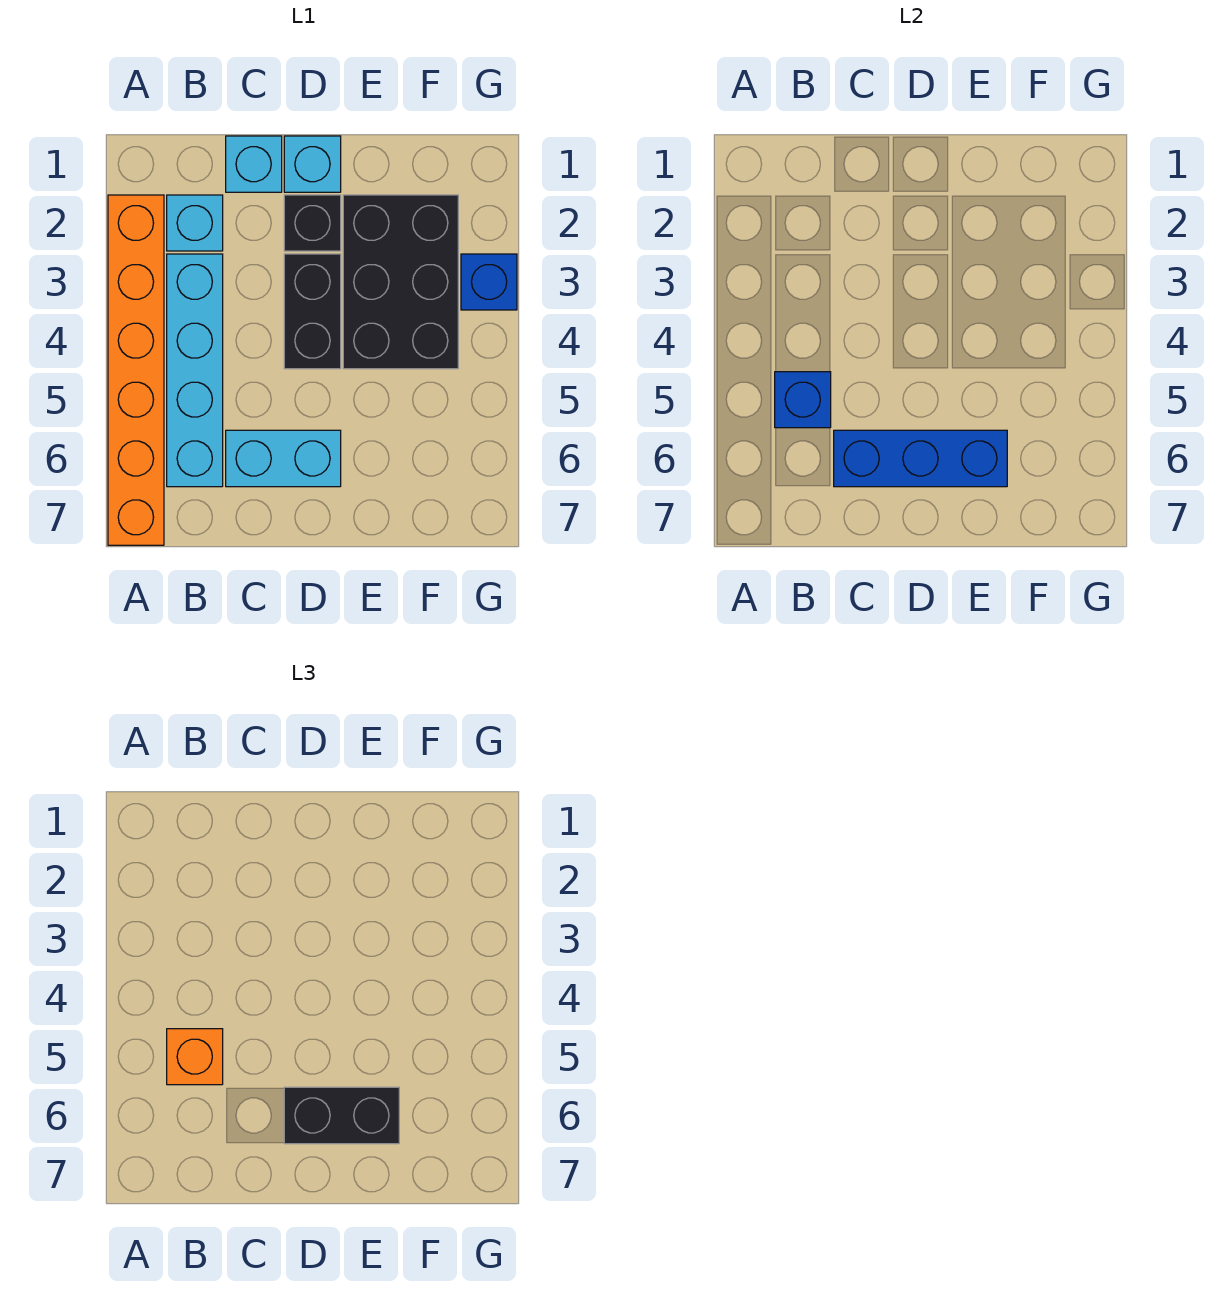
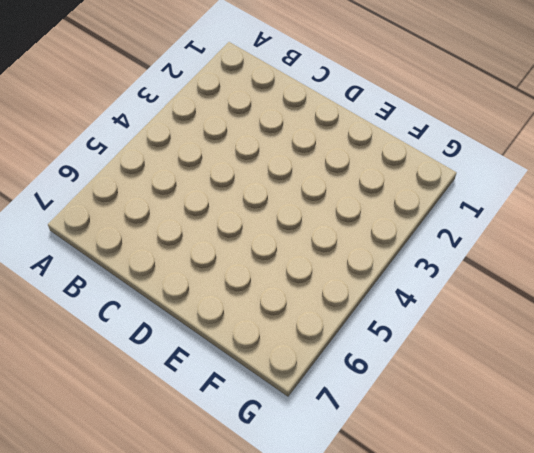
none -> orange brick A2:A7 level 1
none -> cyan brick B2 level 1
none -> cyan brick B3:B6 level 1

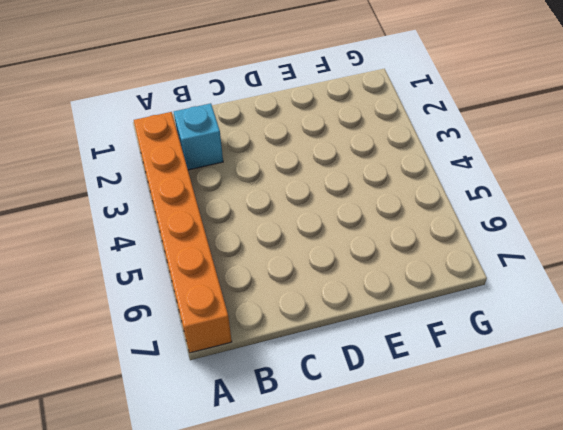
none -> cyan brick B3:B6 level 1
none -> cyan brick C1 level 1
none -> cyan brick C6:D6 level 1

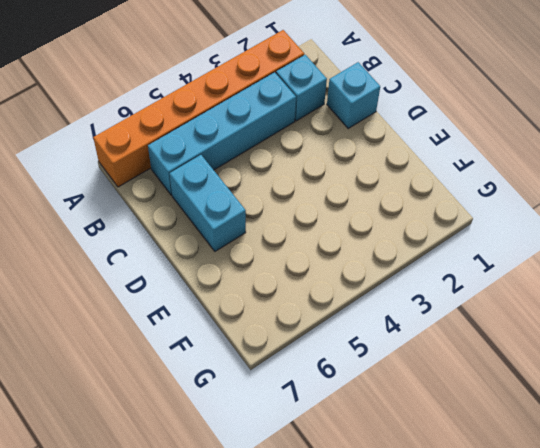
none -> cyan brick D1 level 1
none -> black brick D2 level 1
none -> black brick D3:D4 level 1

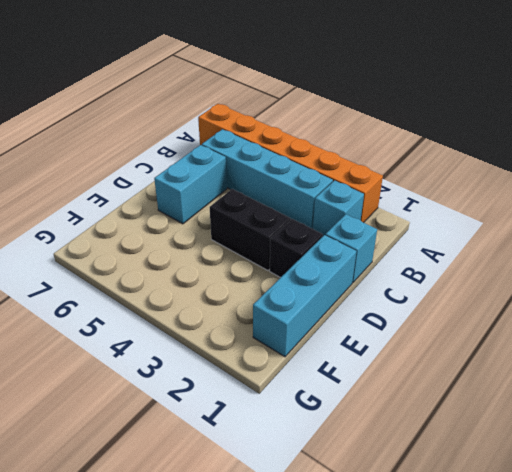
cyan brick D1:F1 level 1 -> cyan brick D1 level 1
none -> black brick E2:F4 level 1
none -> blue brick G3 level 1
none -> blue brick B5 level 2

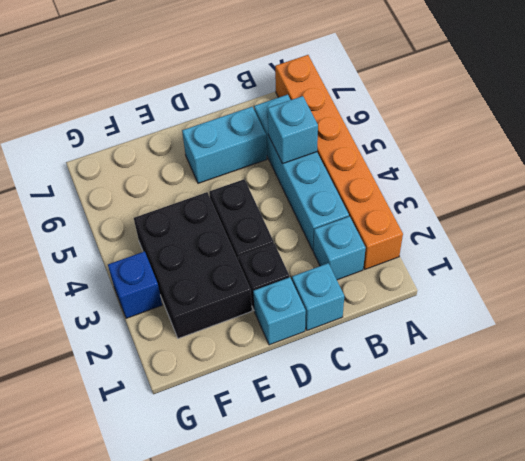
cyan brick B5 level 2 -> blue brick B5 level 2
none -> blue brick C6:E6 level 2
none -> orange brick B5 level 3
none -> black brick D6:E6 level 3

